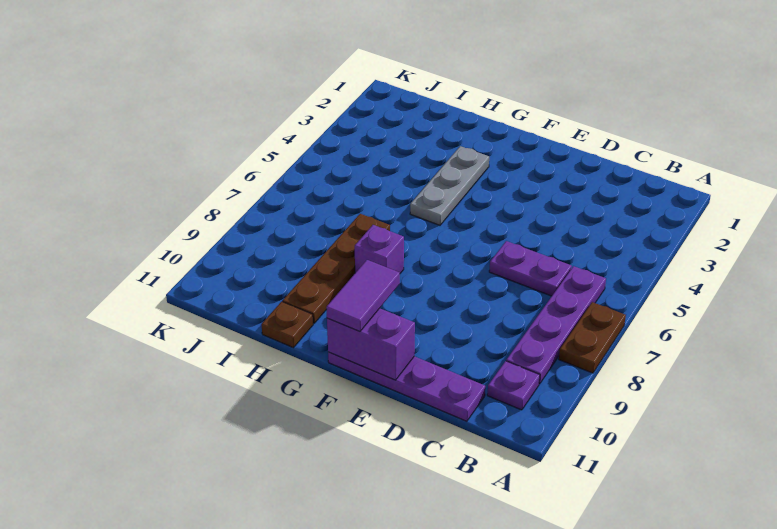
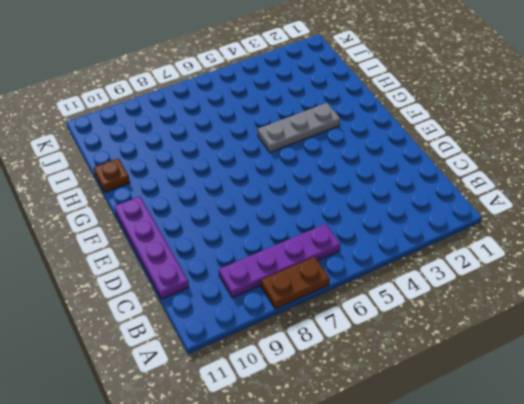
none -> purple plate B10 level 1
none -> purple plate C6:D6 level 1

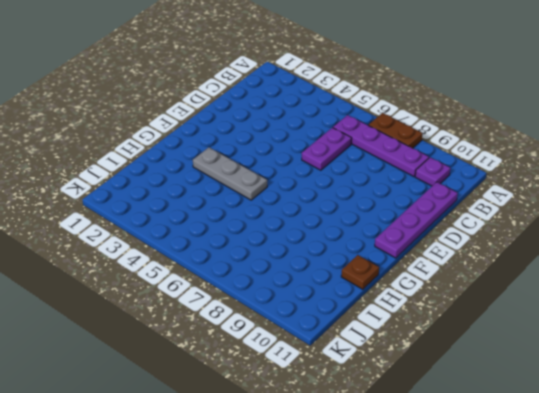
none -> purple brick G8 level 1
none -> brown plate H7:H10 level 1

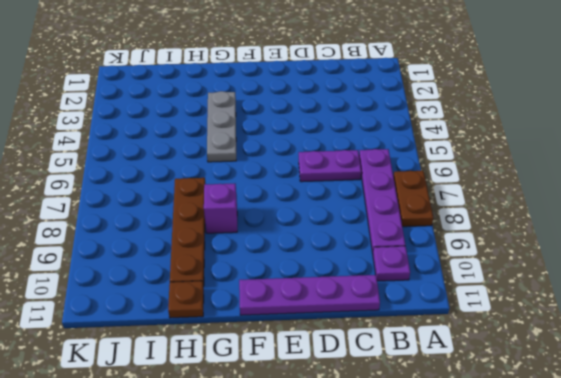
none -> purple brick E11:F11 level 2
none -> purple tile F10:F11 level 3

